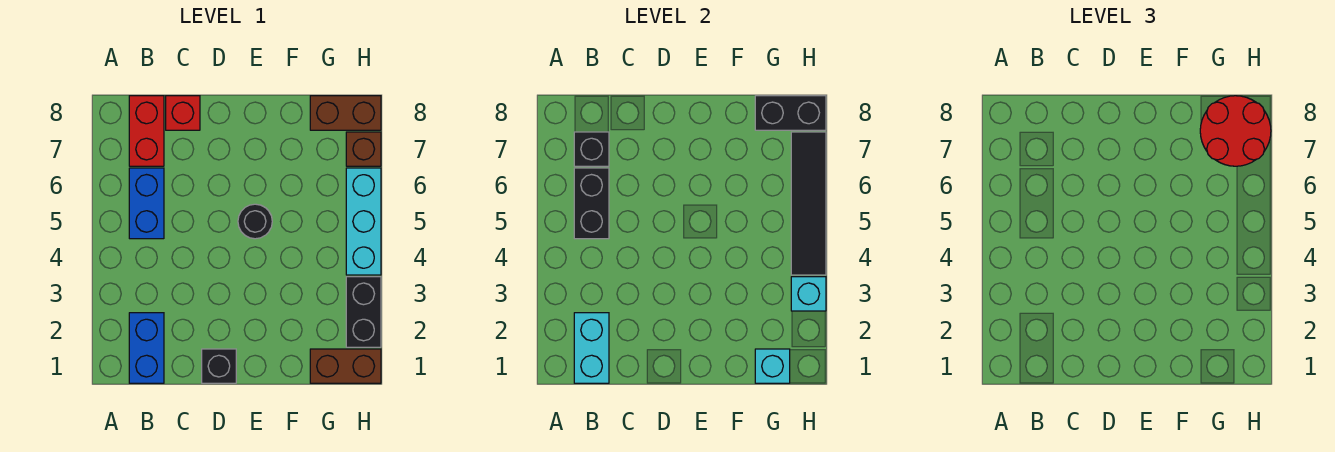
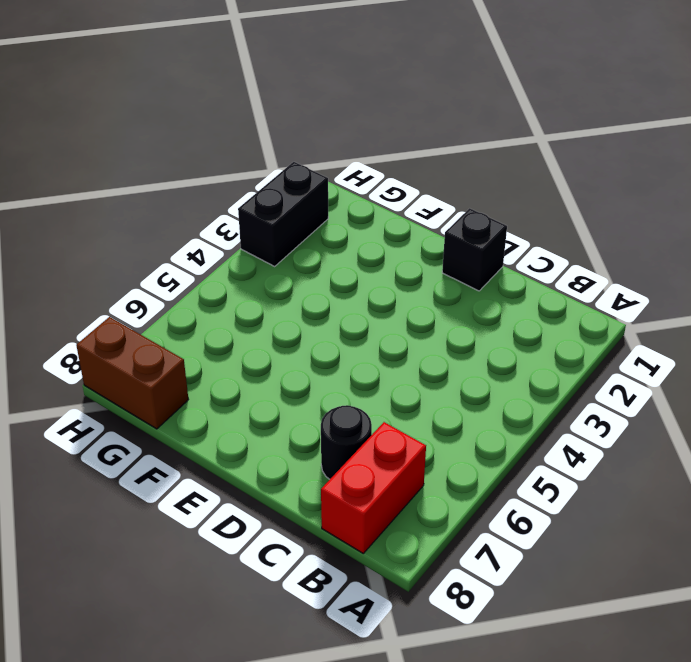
black round brick C7 level 1 -> black round brick E5 level 1
none -> blue brick B1:B2 level 1
none -> blue brick B5:B6 level 1
none -> red brick C8 level 1

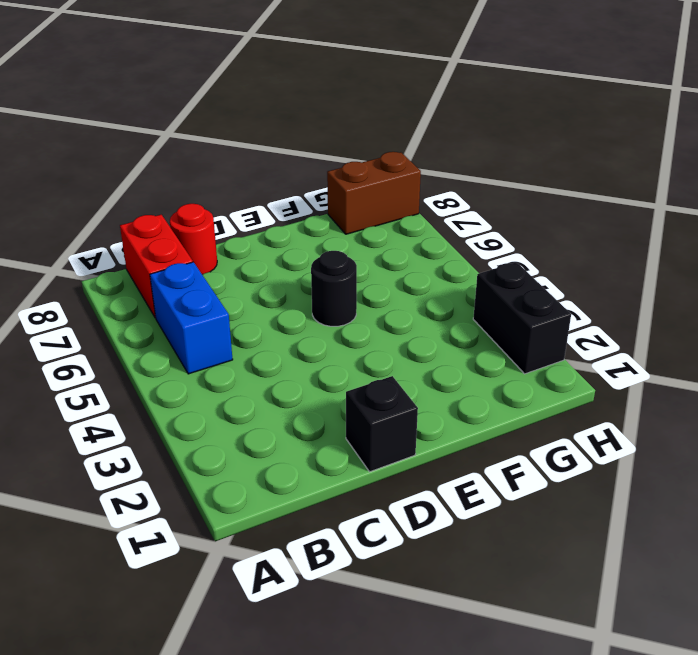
red round brick C8 level 1 -> red brick C8 level 1
none -> blue brick B1:B2 level 1
none -> brown brick G1:H1 level 1
none -> cyan brick H4:H6 level 1

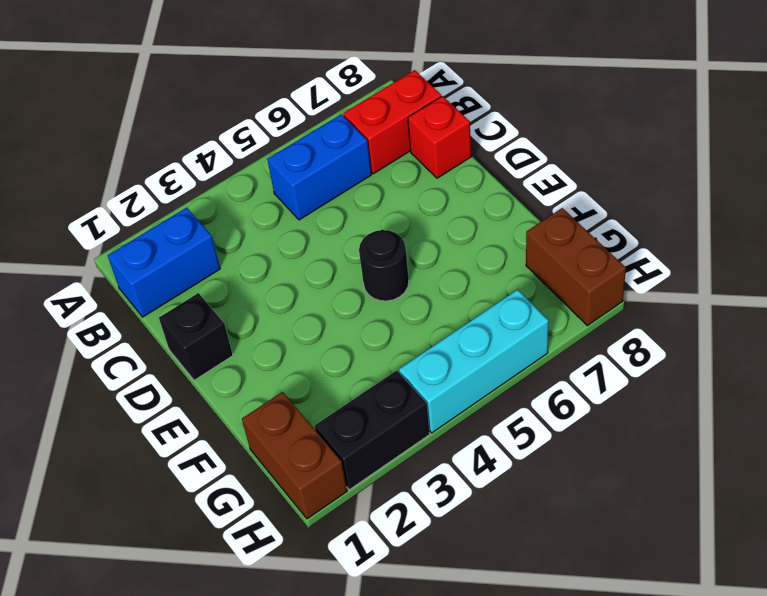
none -> brown brick H7 level 1
none -> cyan brick B1:B2 level 2
none -> black brick B5:B6 level 2

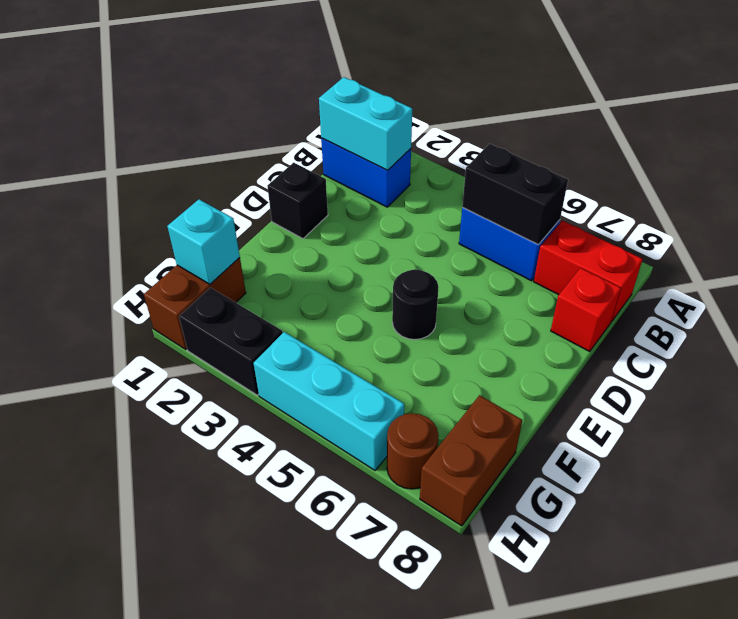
brown round brick H7 level 1 -> brown brick H7 level 1
none -> black brick B7 level 2
none -> black brick G8:H8 level 2
none -> cyan brick H3 level 2

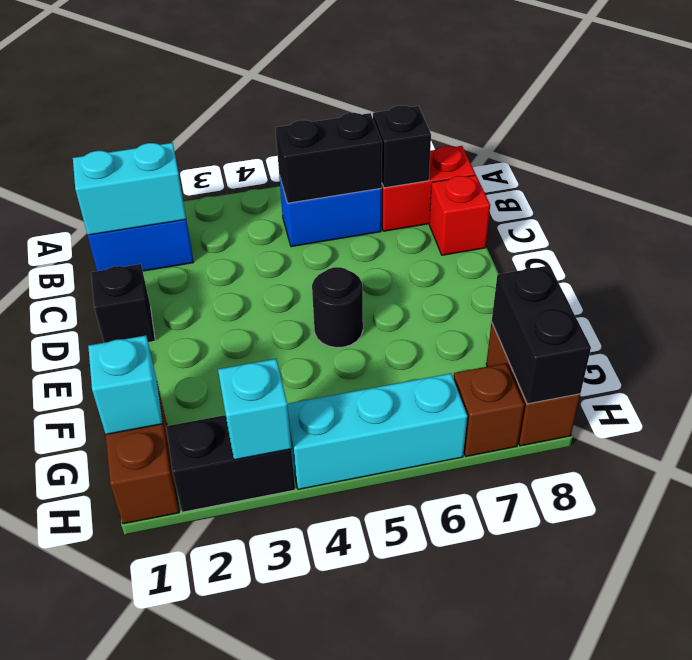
none -> black tile H4:H7 level 2
none -> red round brick G7:H8 level 3

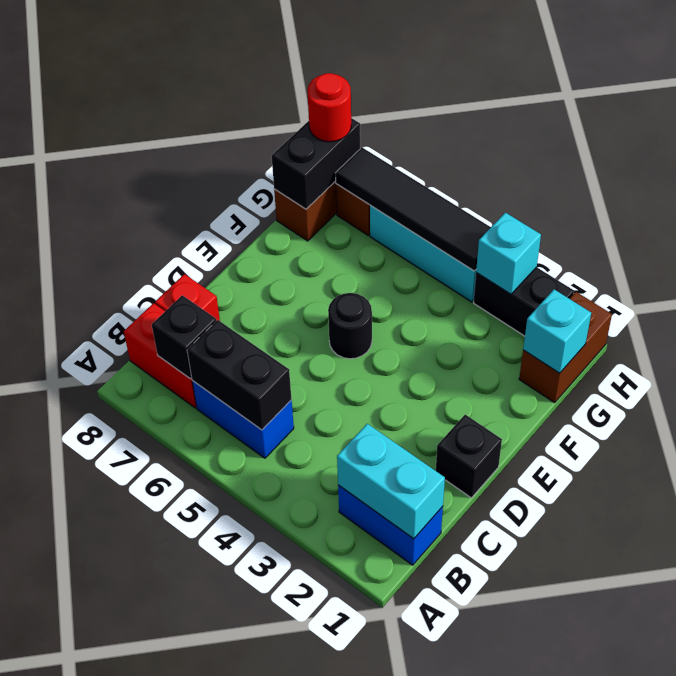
red round brick H8 level 3 -> red round brick G7:H8 level 3

